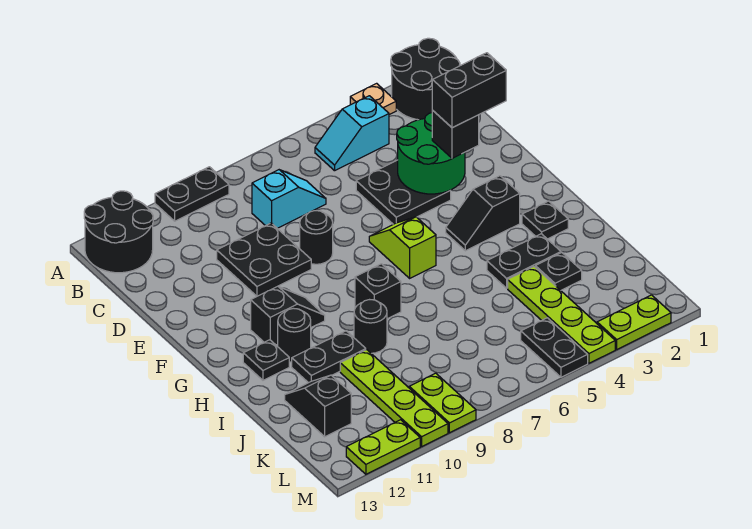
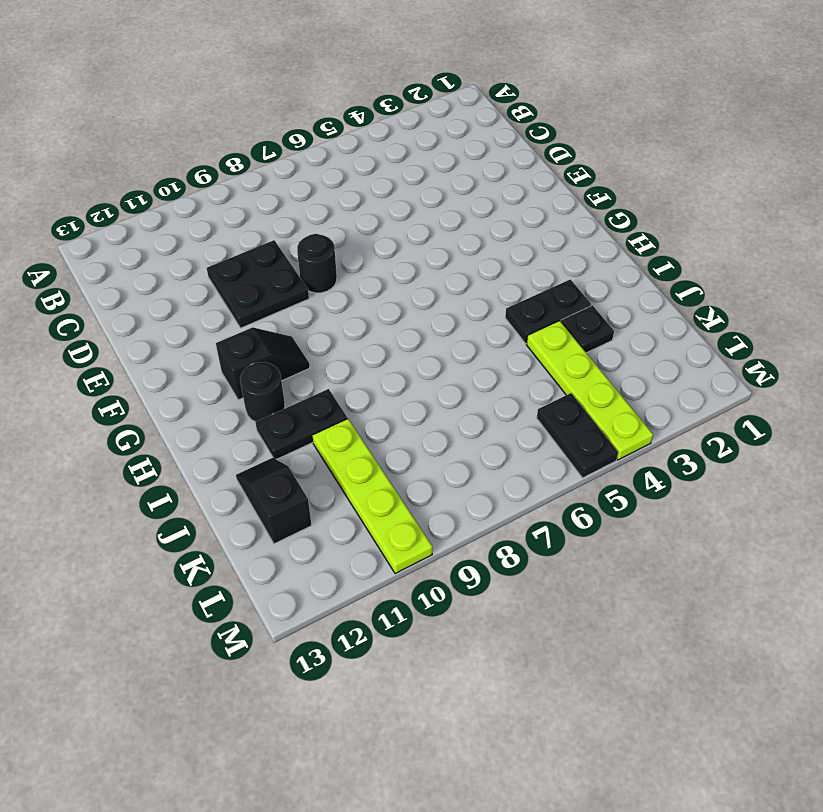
none -> black round brick A1:B2 level 1
none -> tan plate A3 level 1
none -> black plate A9:A10 level 1
none -> black round brick A12:B13 level 1

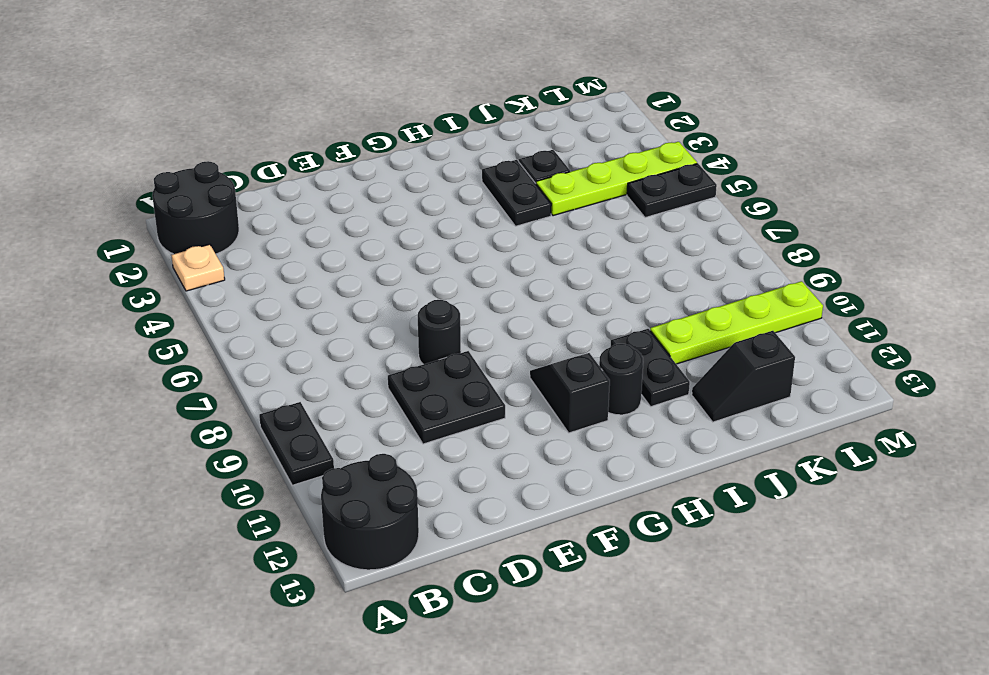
none -> cyan slope B4:B5 level 1 top 4
none -> cyan slope C7:C8 level 1 top 8
none -> black plate D4:E5 level 1
none -> lime slope F6:G6 level 1 top G

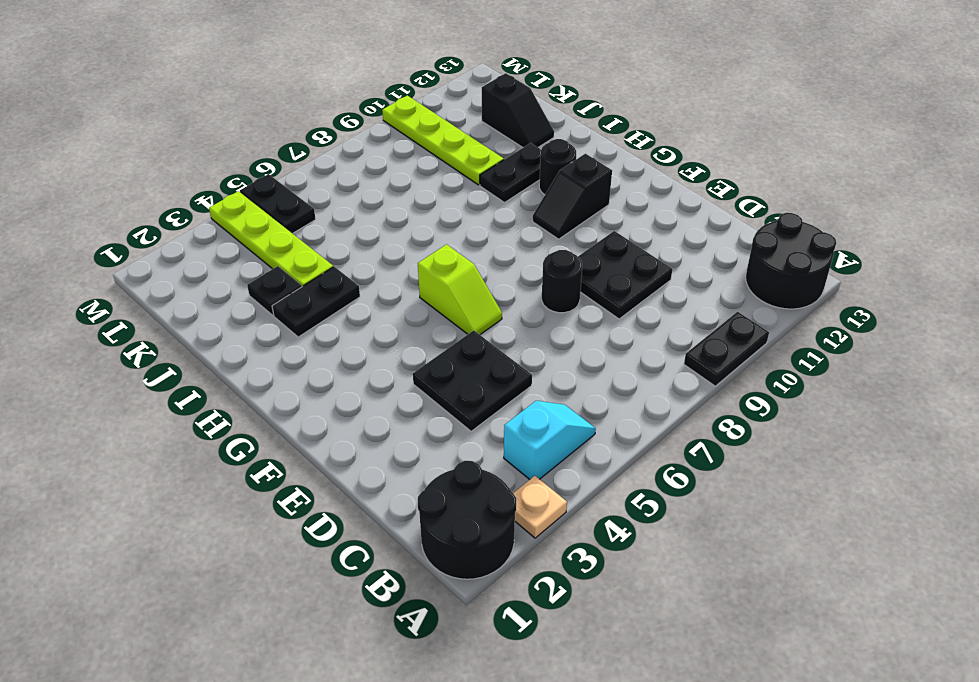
none -> cyan slope C7:C8 level 1 top 8
none -> black slope G3:G4 level 1 top 3
none -> black plate H2 level 1
none -> black brick H8 level 1

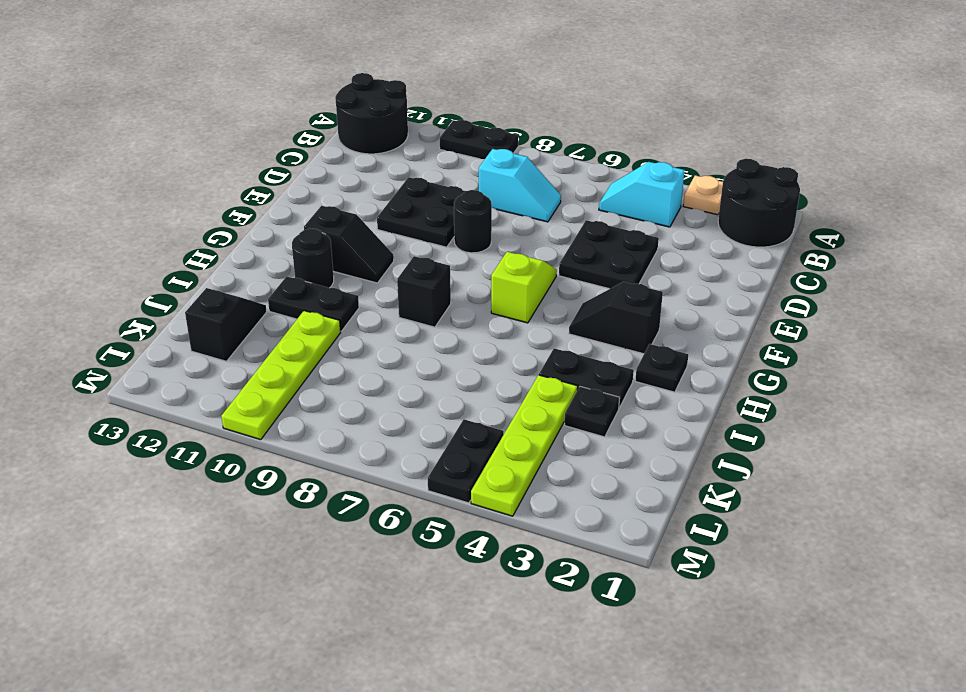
none -> black plate H12 level 1
none -> black round brick I9 level 1
none -> lime plate L9:M9 level 1
none -> lime plate M2:M3 level 1

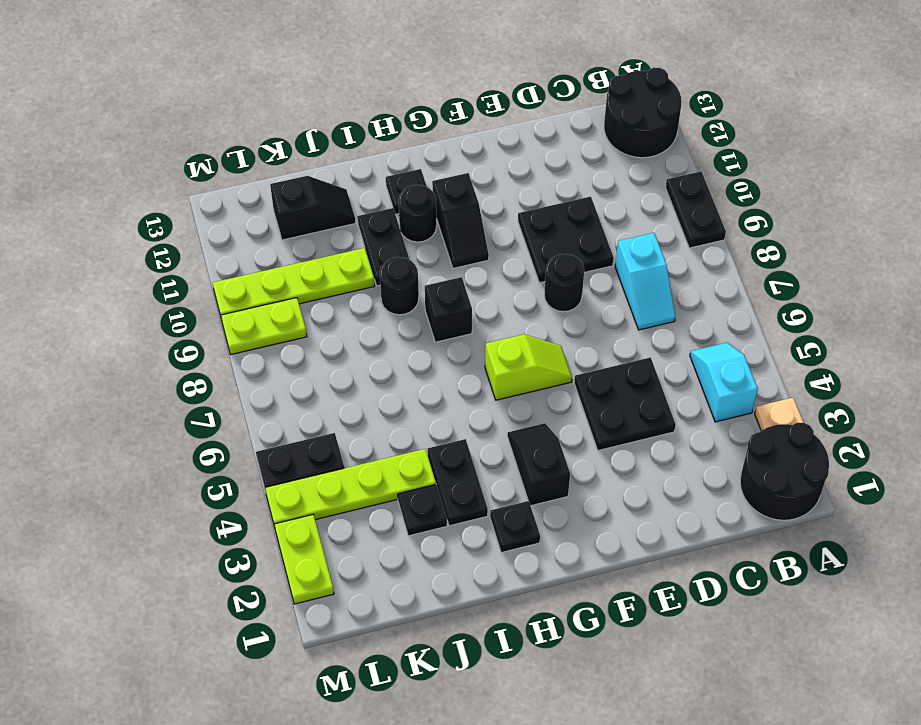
none -> lime plate M11:M12 level 1
none -> green round brick D3:E4 level 2
none -> black brick E3 level 3
none -> black brick E2:E3 level 4

